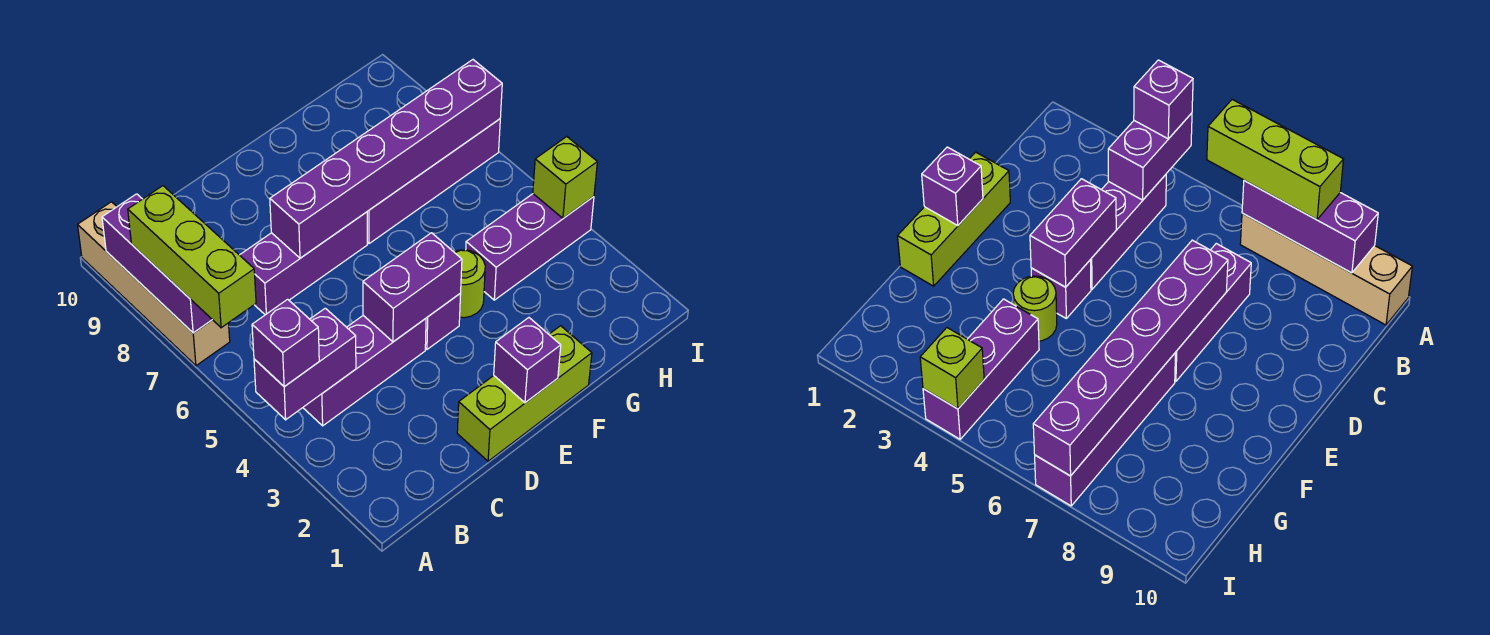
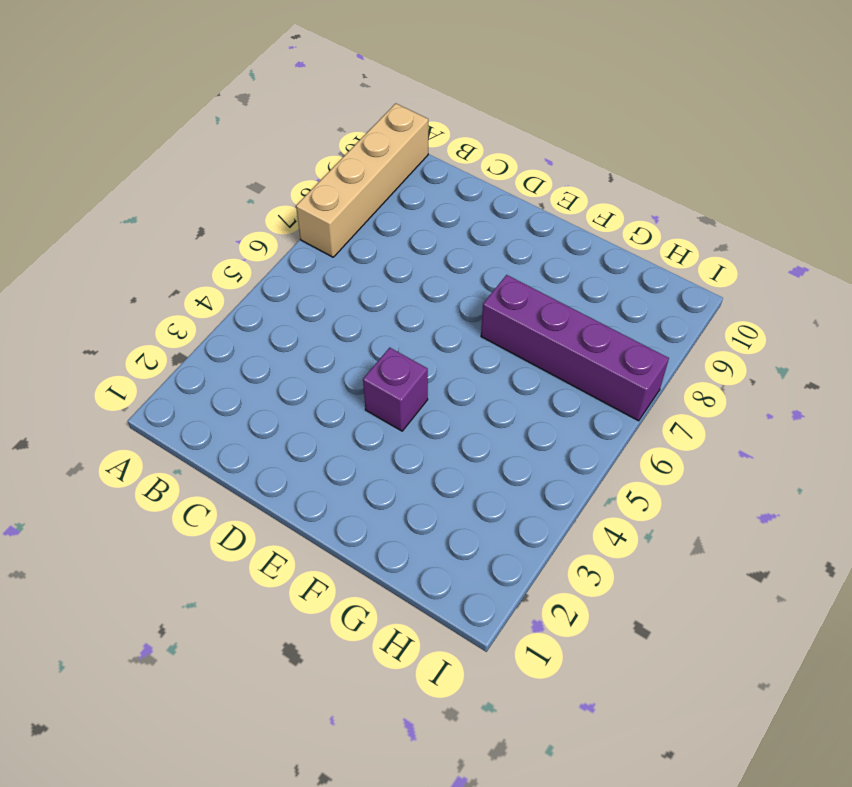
none -> purple brick B4:D4 level 1
none -> purple brick C7:E7 level 1
none -> lime brick D1:F1 level 1

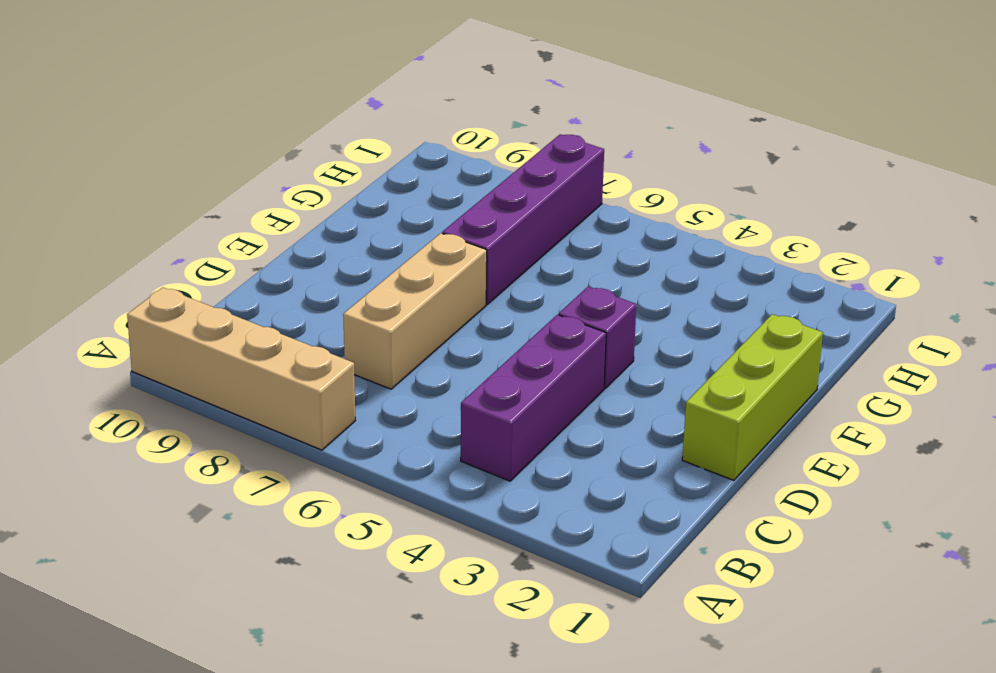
tan brick C7:E7 level 1 -> purple brick C7:E7 level 1
none -> lime round brick F4 level 1
none -> purple brick G4:I4 level 1
none -> purple brick A4:B4 level 2

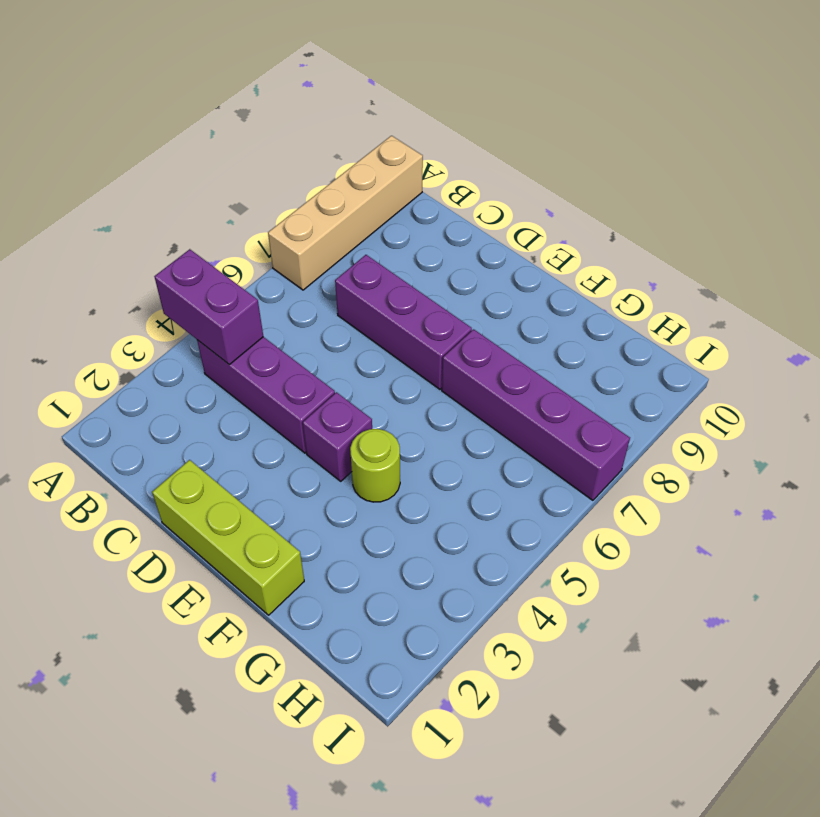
none -> purple brick G4:I4 level 1
none -> purple brick A7:A9 level 2
none -> purple brick D4:E4 level 2

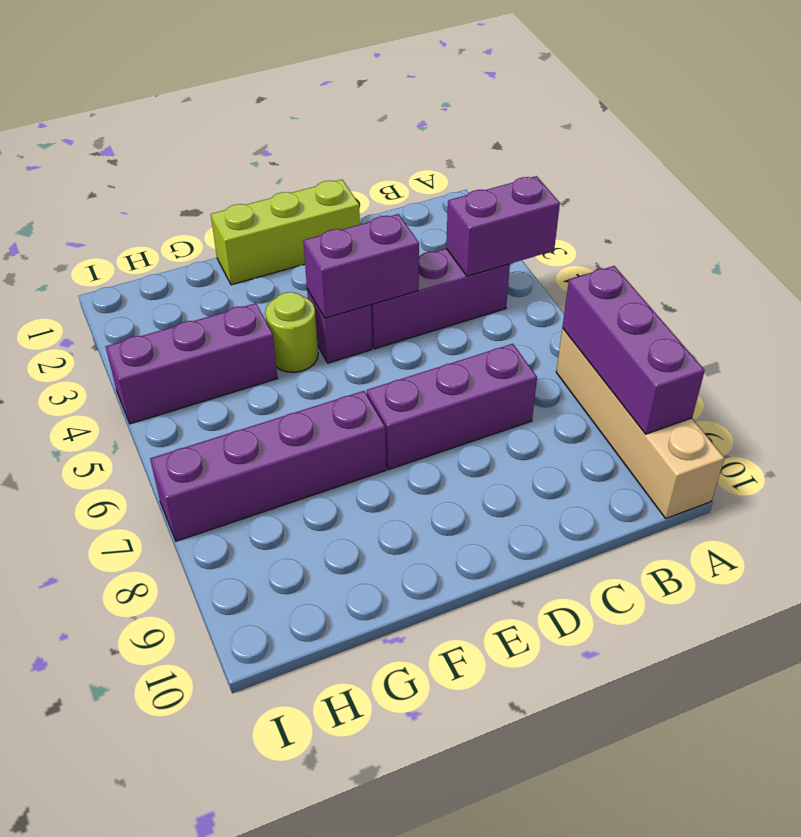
none -> purple brick D7:I7 level 2
none -> purple brick E1 level 2
none -> lime brick I4 level 2

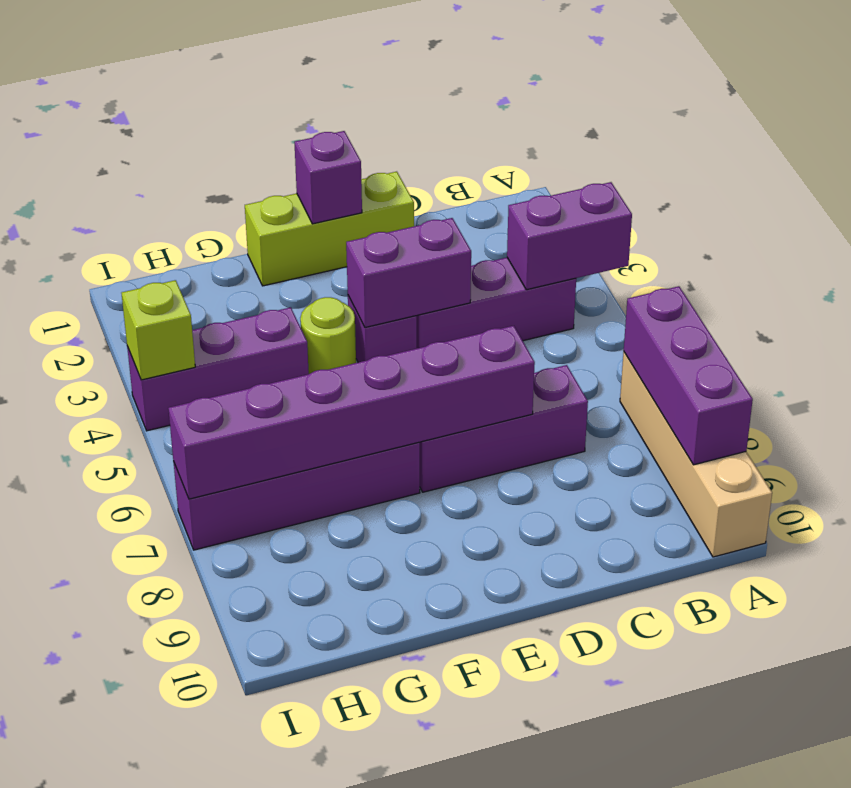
none -> purple brick A4 level 3
none -> lime brick A6:A8 level 3

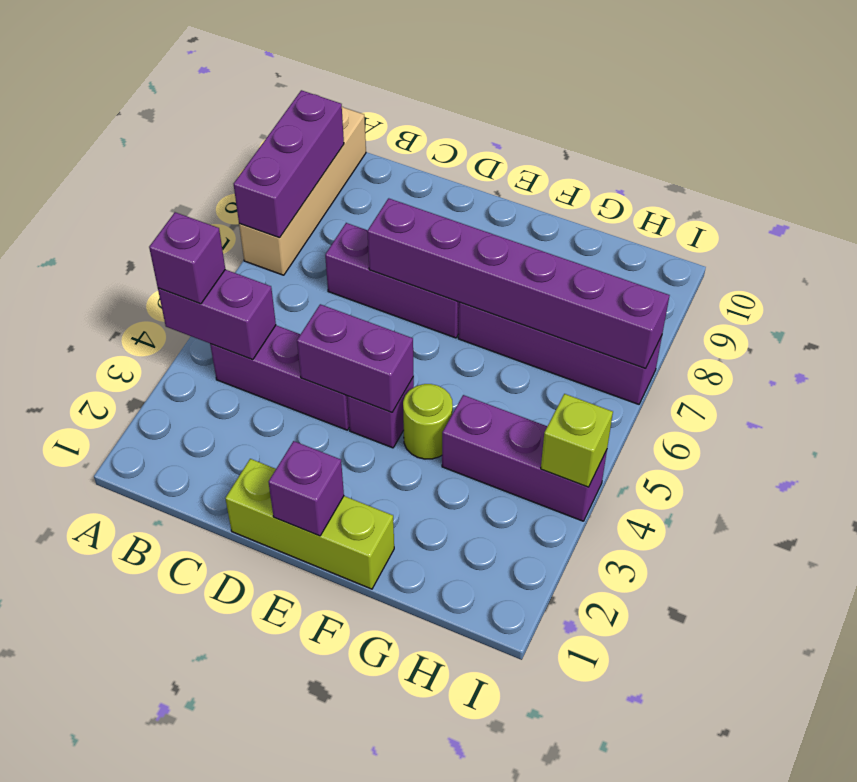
none -> lime brick A6:A8 level 3

